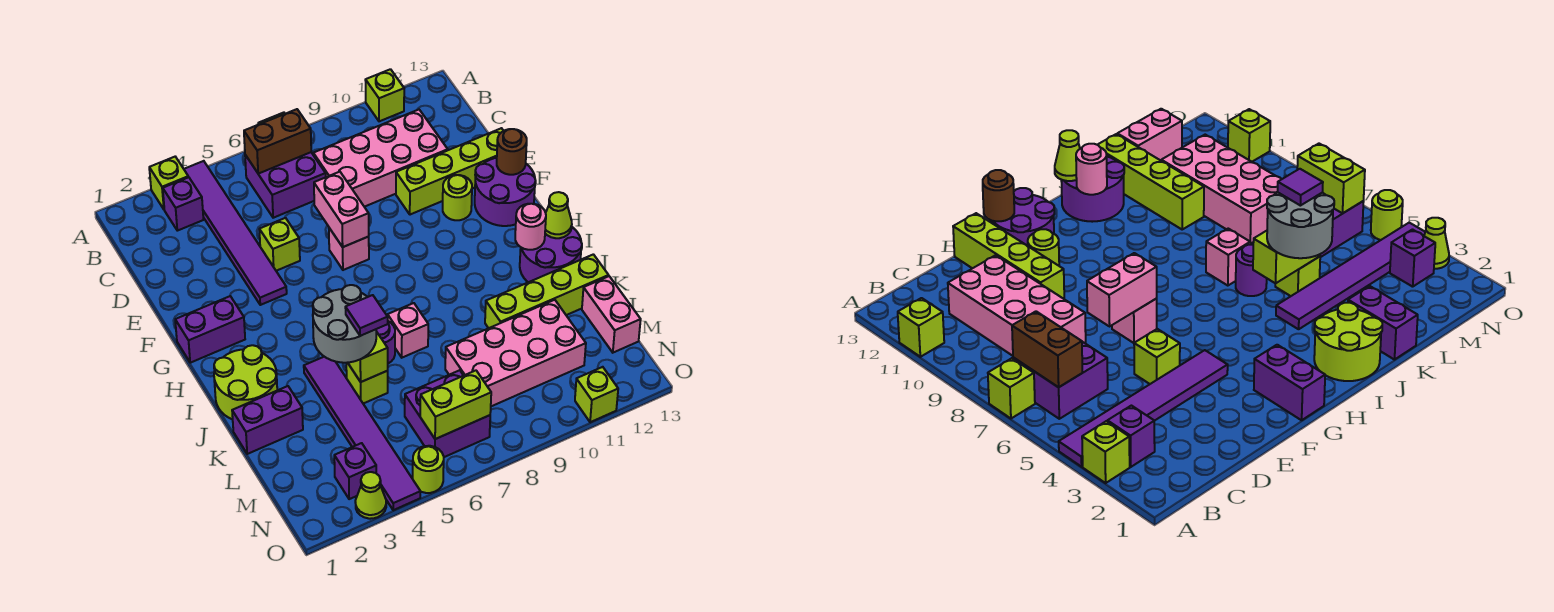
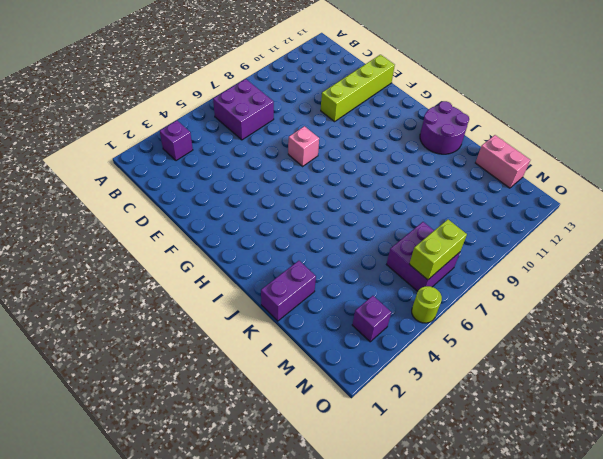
none -> lime brick A3 level 1
none -> purple tile A4:F4 level 1
none -> lime brick A7 level 1
none -> lime brick A11 level 1

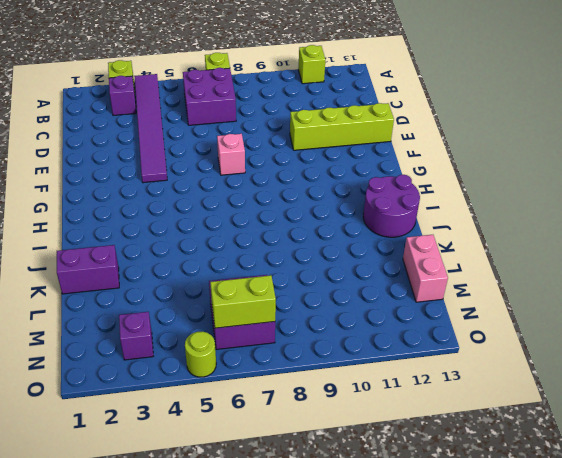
none -> pink brick C8:D11 level 1
none -> lime brick E5 level 1
none -> lime round brick F11 level 1
none -> purple round brick F12:G13 level 1

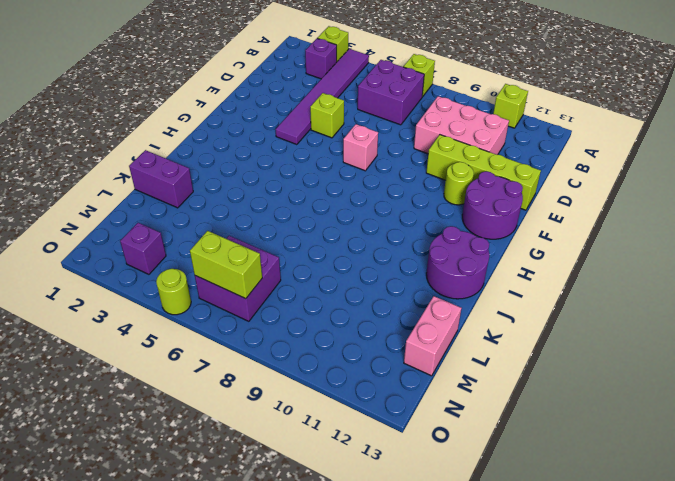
pink brick C9:D11 level 1 -> pink brick C8:D11 level 1
none -> purple brick G1:G2 level 1
none -> lime round brick I1:J2 level 1
none -> purple tile J4:O4 level 1
none -> purple round brick J6 level 1

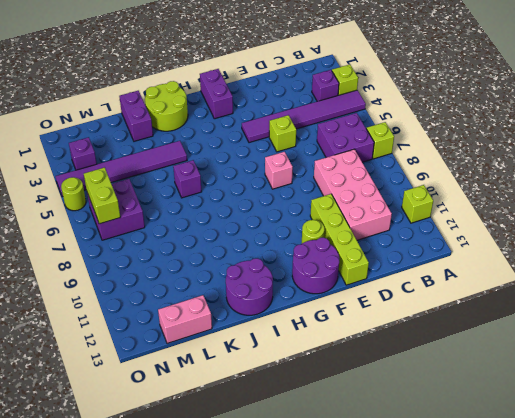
purple brick J6 level 1 -> purple round brick J6 level 1
none -> pink brick J7 level 1
none -> lime brick K5 level 1
none -> lime brick K10:K13 level 1
none -> pink brick L8:M11 level 1

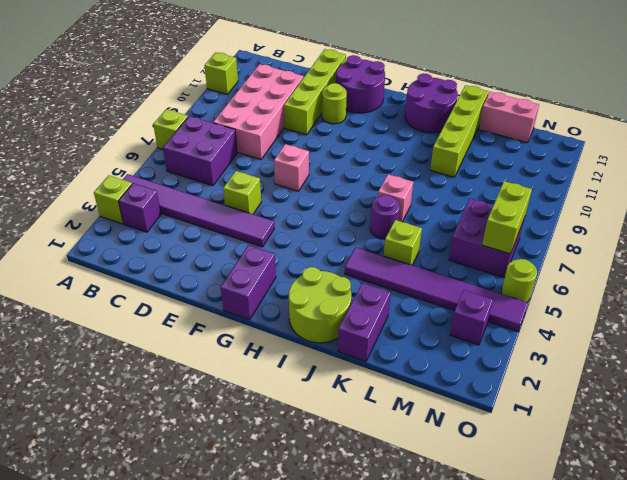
none -> pink brick L8:M11 level 1
none -> lime cone O3 level 1
none -> lime brick O11 level 1
none -> brown brick B6:B7 level 2

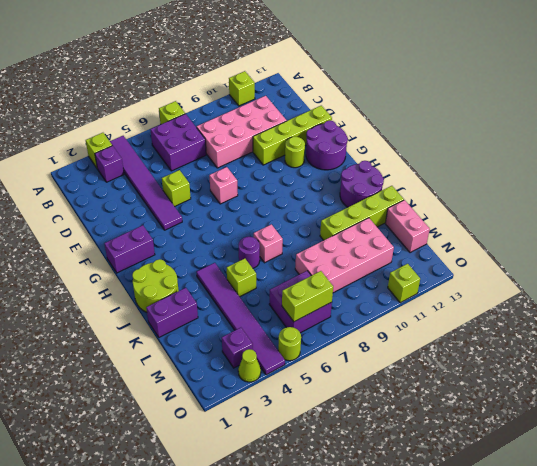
none -> brown brick B6:B7 level 2
none -> pink brick E7:F7 level 2
none -> brown round brick F13 level 2
none -> pink round brick I12 level 2

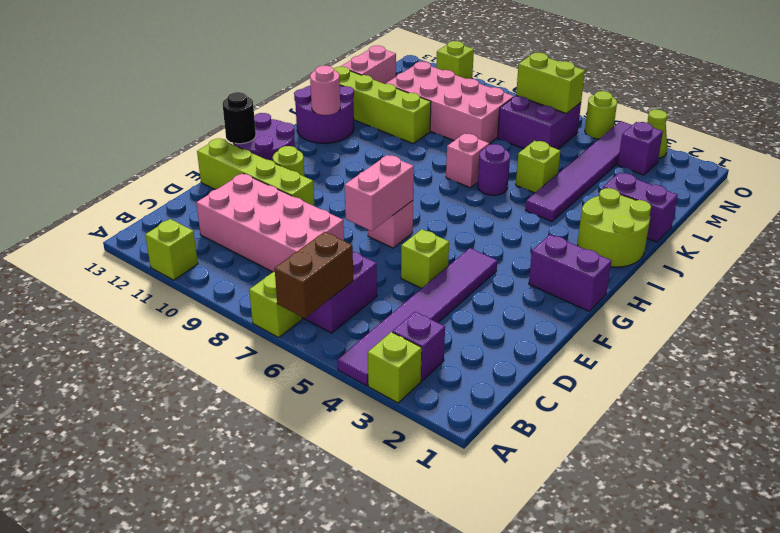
brown brick A6:B6 level 2 -> brown brick B6:B7 level 2
black round brick F13 level 2 -> brown round brick F13 level 2
none -> lime cone I13 level 2
none -> lime brick J5:K5 level 2
none -> grey round brick J4:K5 level 3
none -> purple tile K5 level 4

